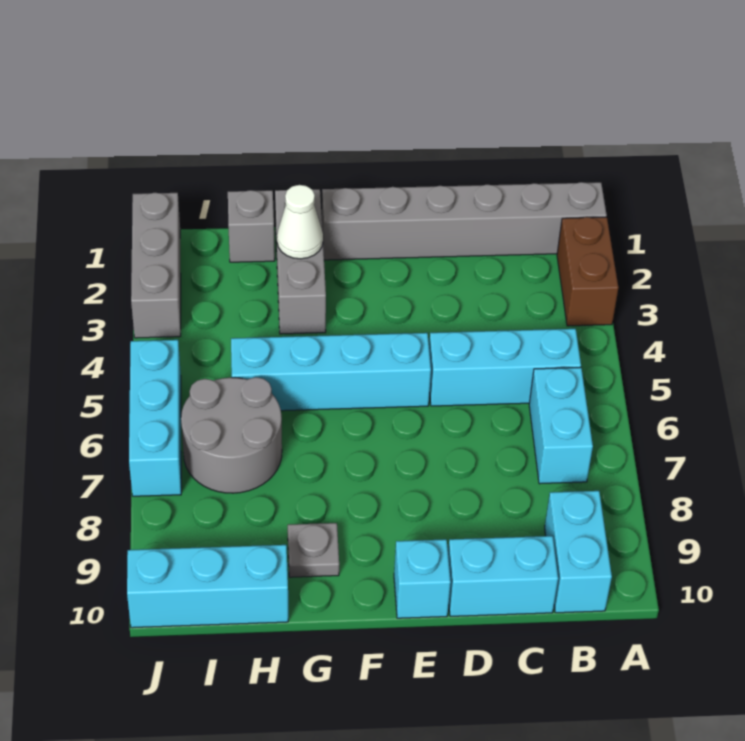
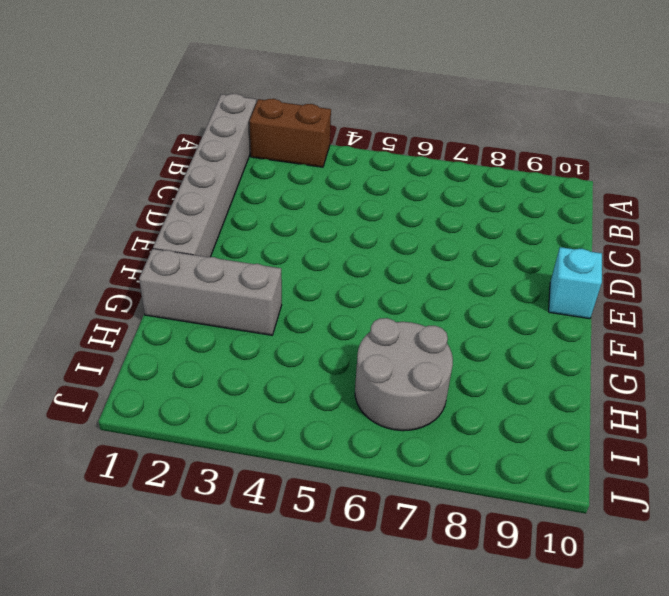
none -> cyan brick B5:D5 level 1
none -> cyan brick B6:B7 level 1
none -> cyan brick B9:B10 level 1

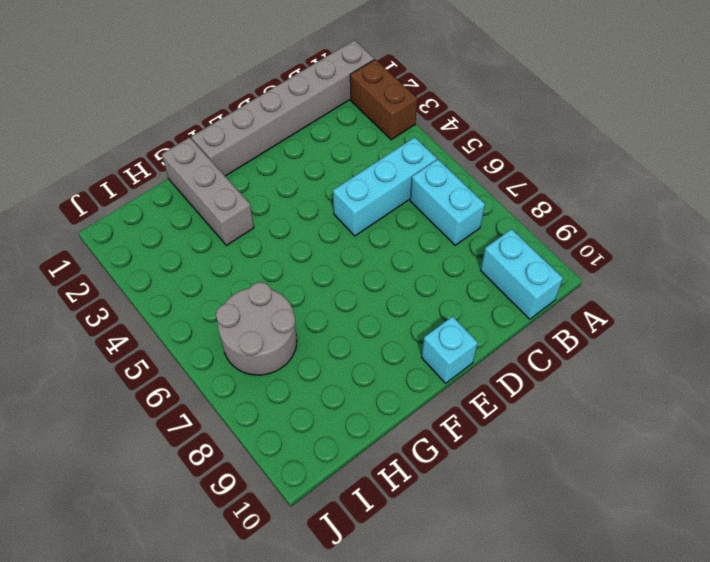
none -> cyan brick C10:D10 level 1
none -> cyan brick E5:H5 level 1
none -> grey plate G9 level 1

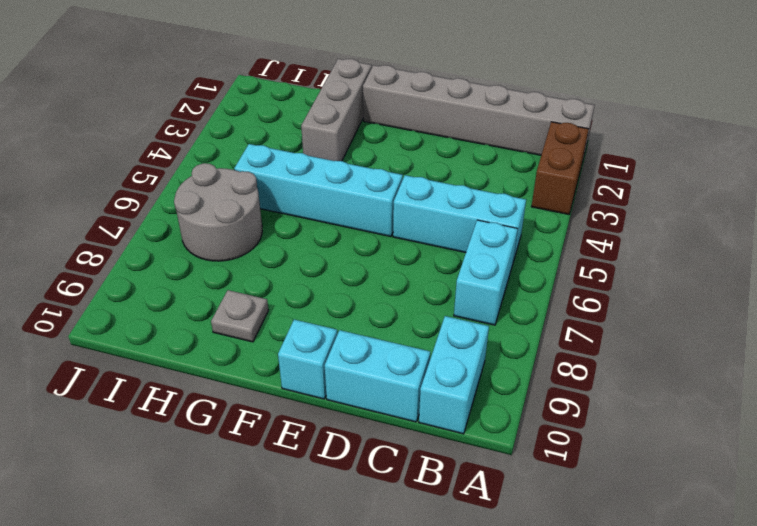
none -> grey brick H1 level 1
none -> cyan brick H10:J10 level 1
none -> grey brick J1:J3 level 1

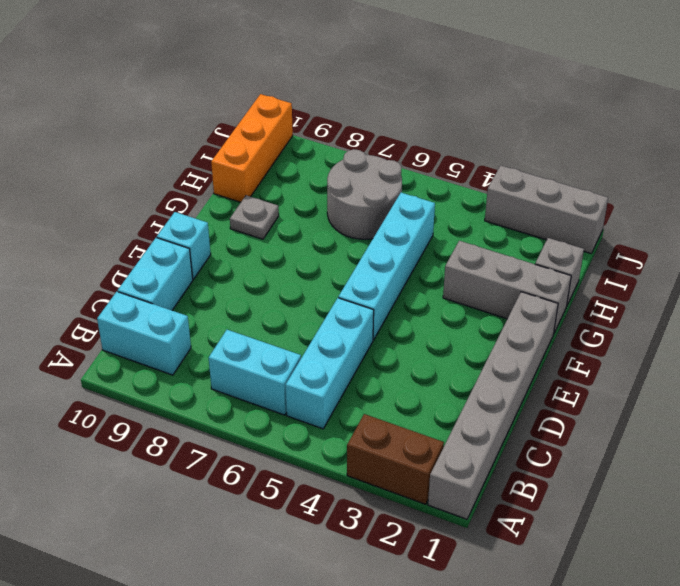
orange brick H10:J10 level 1 -> cyan brick H10:J10 level 1
none -> cyan brick J5:J7 level 1
none -> white cone G2 level 2

